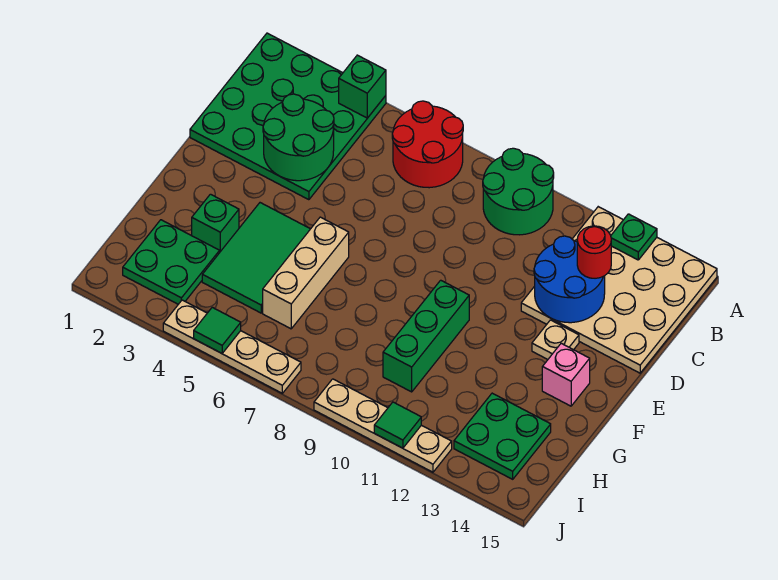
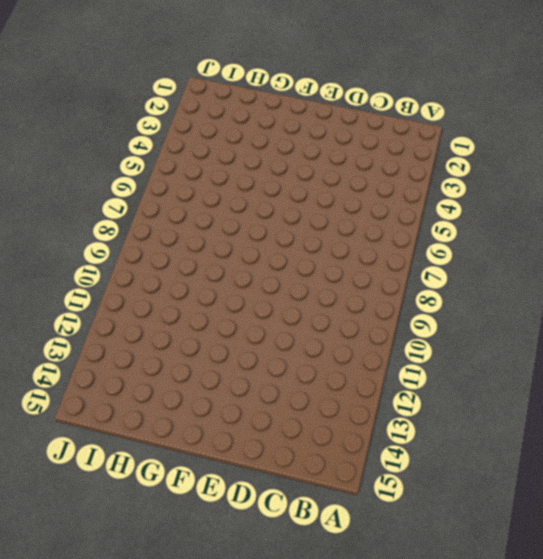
none -> green plate A1:D4 level 1
none -> red round brick A6:B7 level 1
none -> green round brick A9:B10 level 1

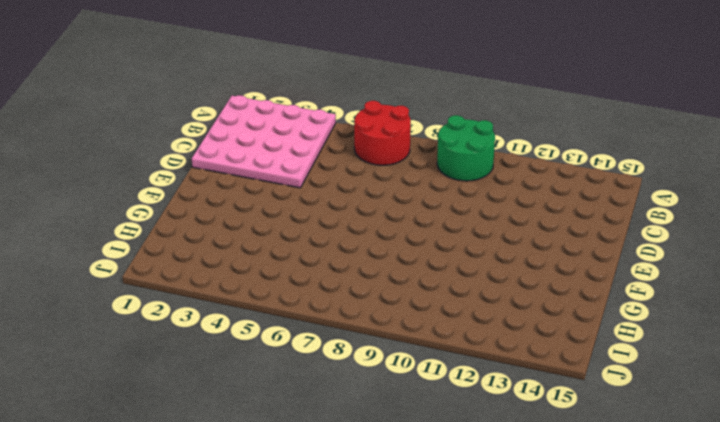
pink plate A1:D4 level 1 -> green plate A1:D4 level 1
none -> tan plate A12:D15 level 1
none -> tan plate E13 level 1
none -> green tile F4:H5 level 1

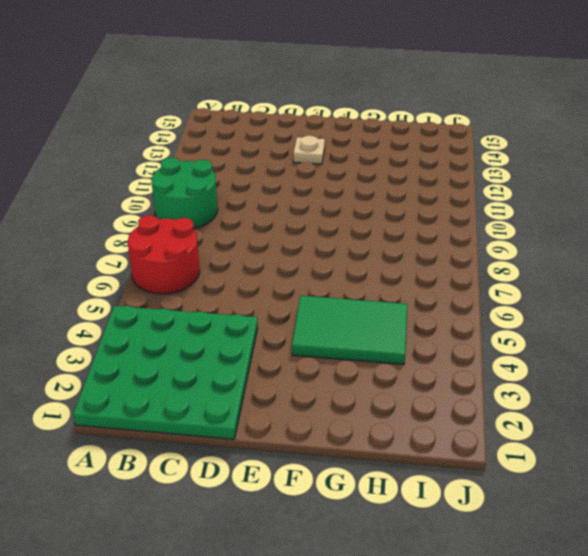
none -> tan plate A12:D15 level 1
none -> tan brick F6:H6 level 1
none -> green brick F10:H10 level 1

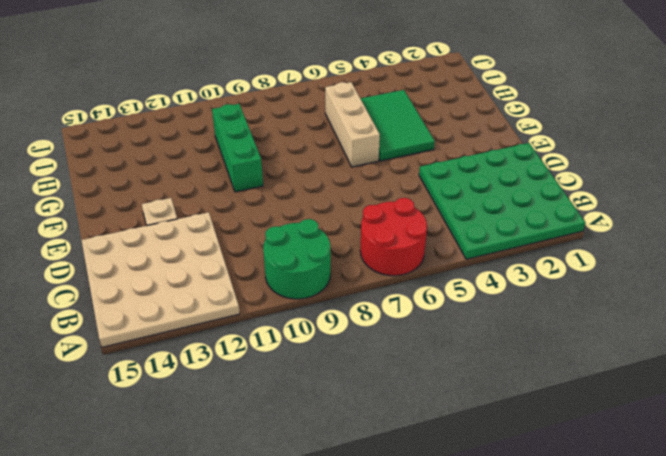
none -> pink brick F14 level 1
none -> green brick G3 level 1
none -> green plate H2:I3 level 1

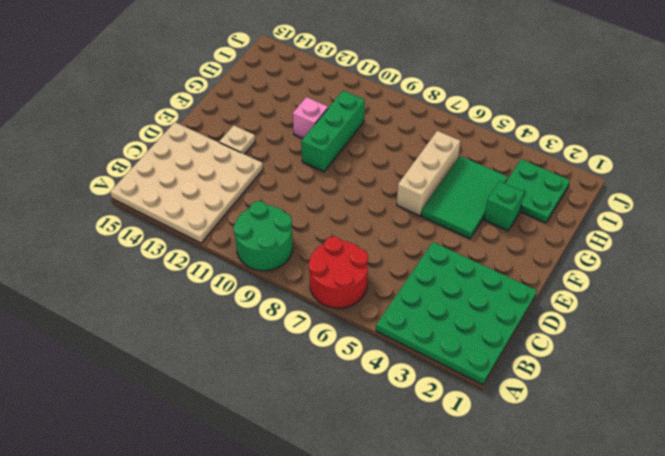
pink brick G11 level 1 -> pink brick F14 level 1
none -> green plate H13:I14 level 1
none -> tan plate J4:J7 level 1
none -> tan plate J9:J12 level 1

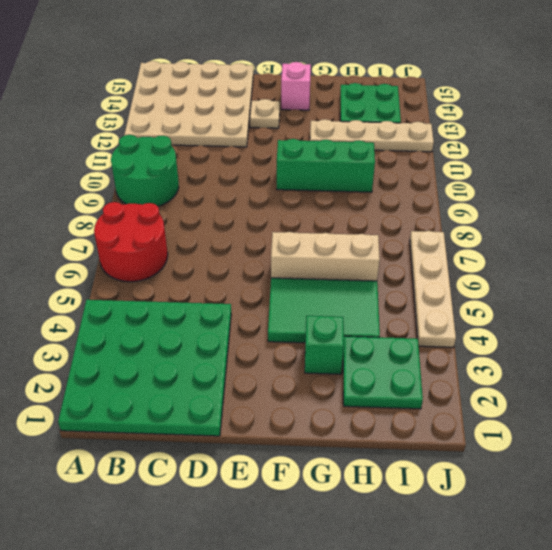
tan plate G12:J12 level 1 -> tan plate J9:J12 level 1
none -> green brick A4 level 2
none -> green plate A13 level 2
none -> green round brick C3:D4 level 2

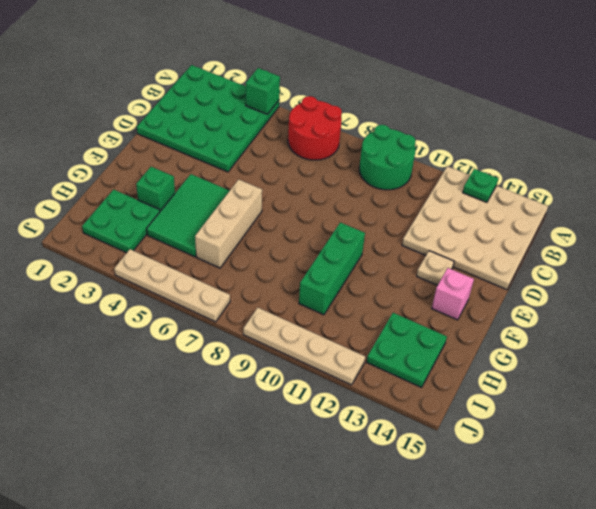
none -> green round brick C3:D4 level 2
none -> blue round brick C12:D13 level 2
none -> green tile J5 level 2

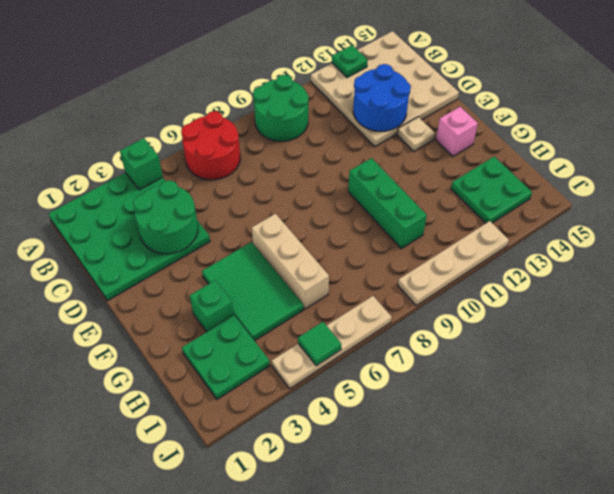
none -> green tile J11 level 2
none -> red round brick C13 level 3

